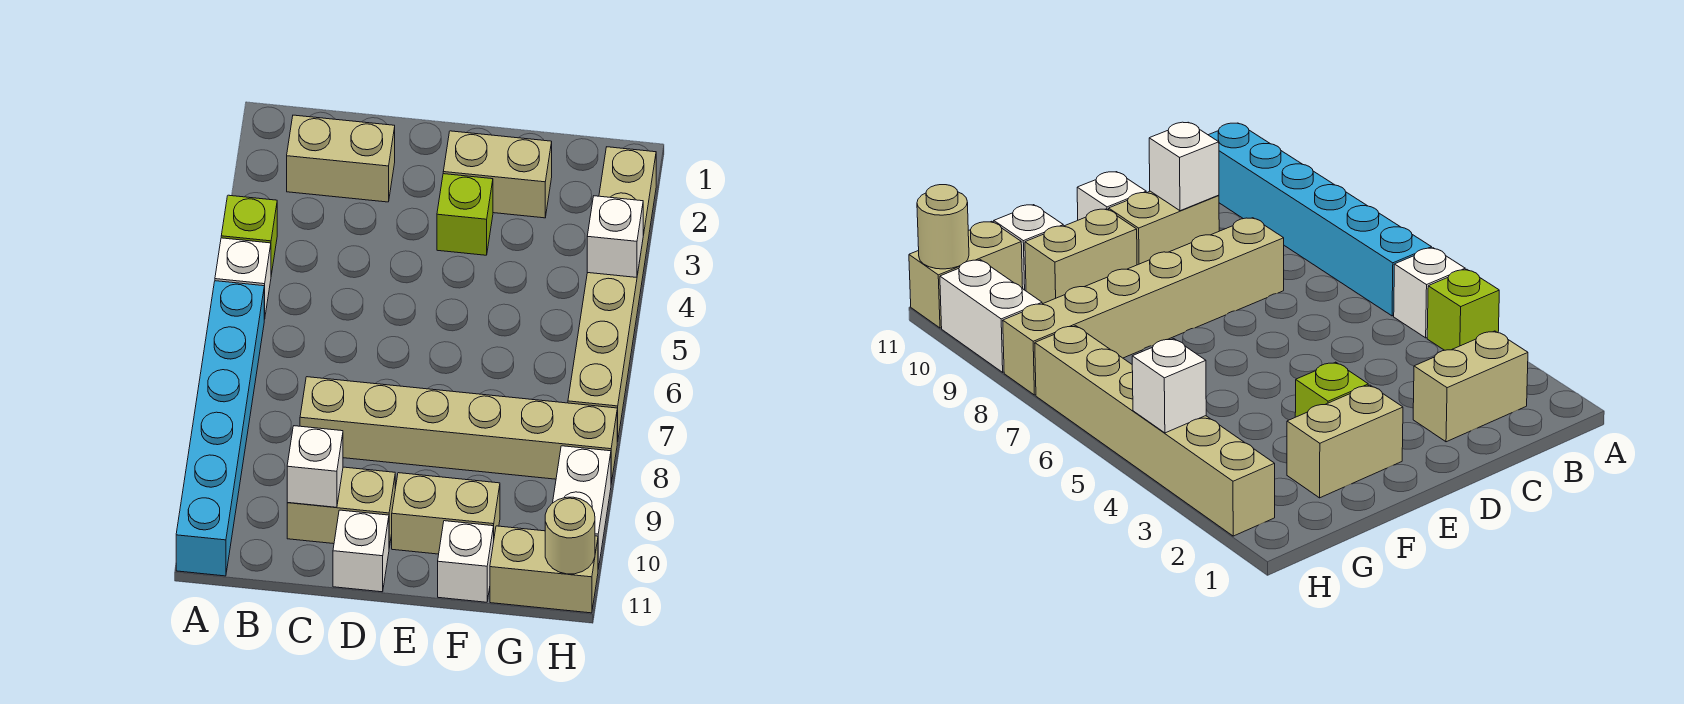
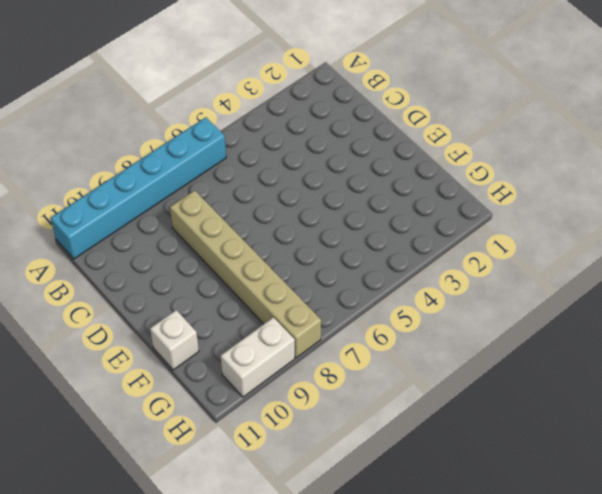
none -> lime brick A4 level 1
none -> white brick A5 level 1
none -> tan brick B2:C2 level 1

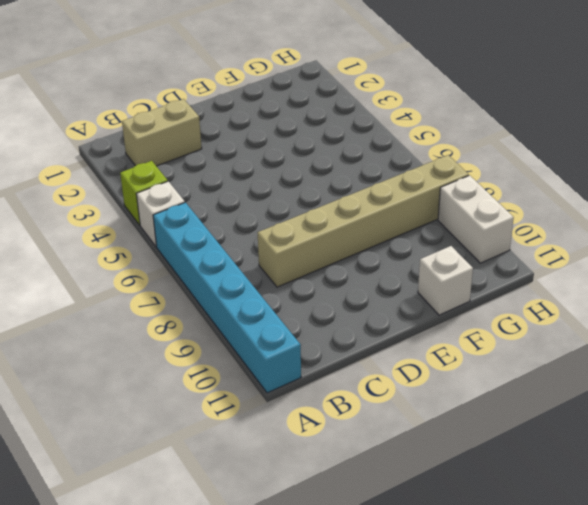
none -> tan brick C10:D10 level 1
none -> white brick D11 level 1
none -> tan brick E2:F2 level 1

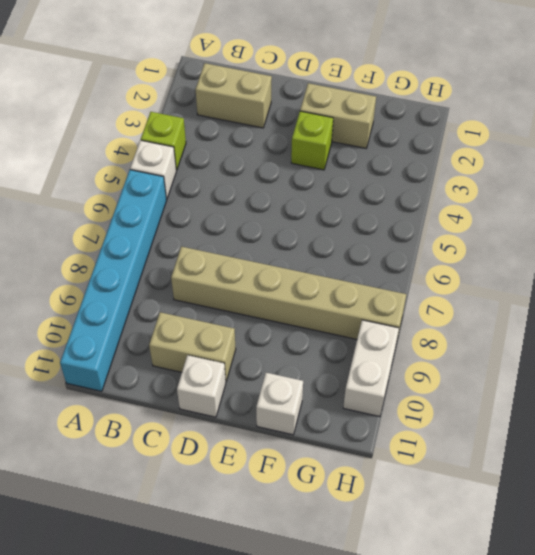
none -> tan brick E10:F10 level 1
none -> tan brick G11:H11 level 1
none -> tan brick H2:H7 level 1

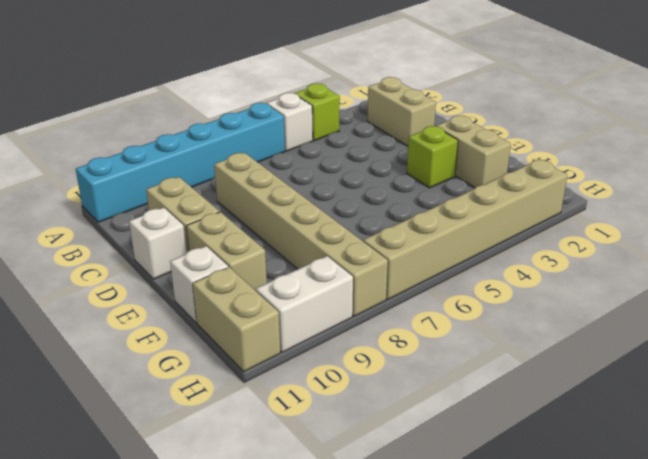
none -> white brick C10 level 2
none -> white brick H4 level 2
none -> tan round brick H11 level 2

